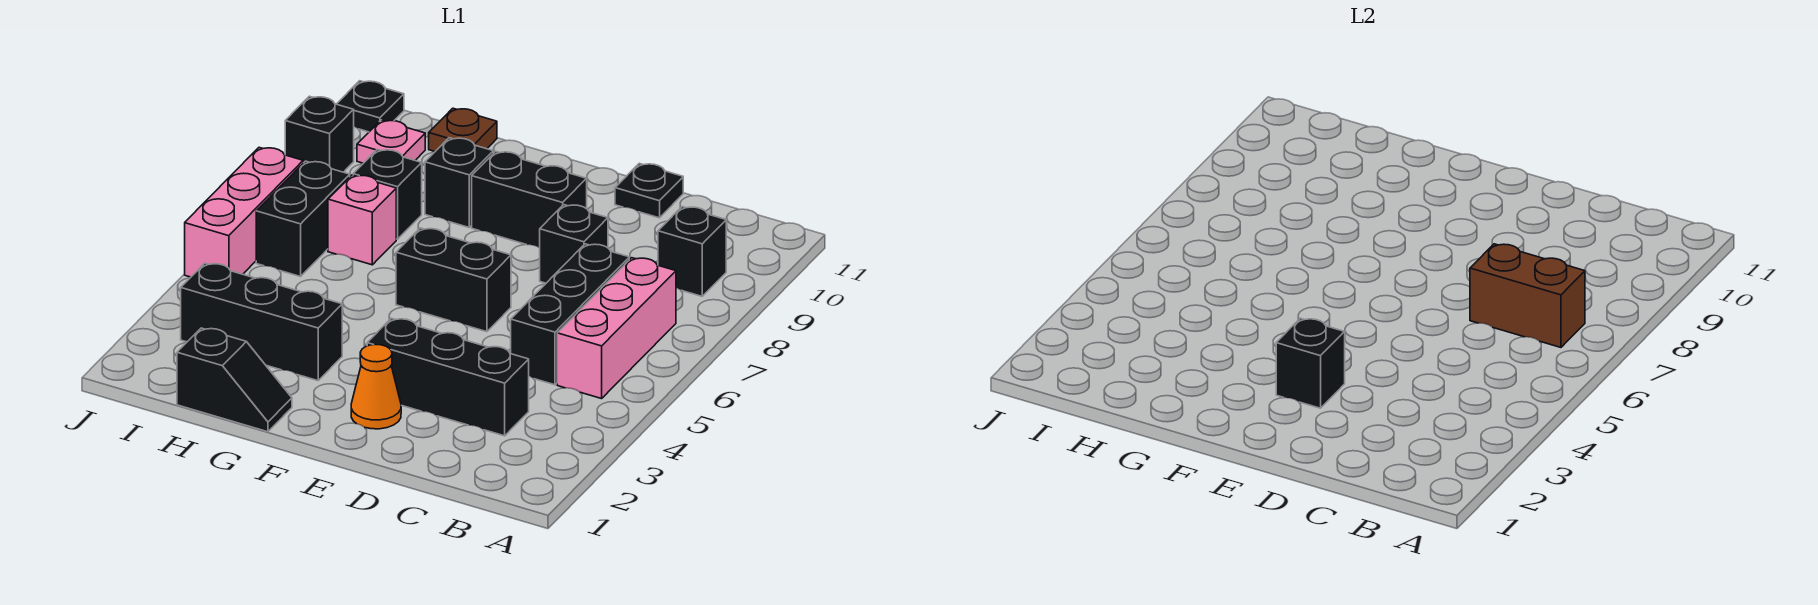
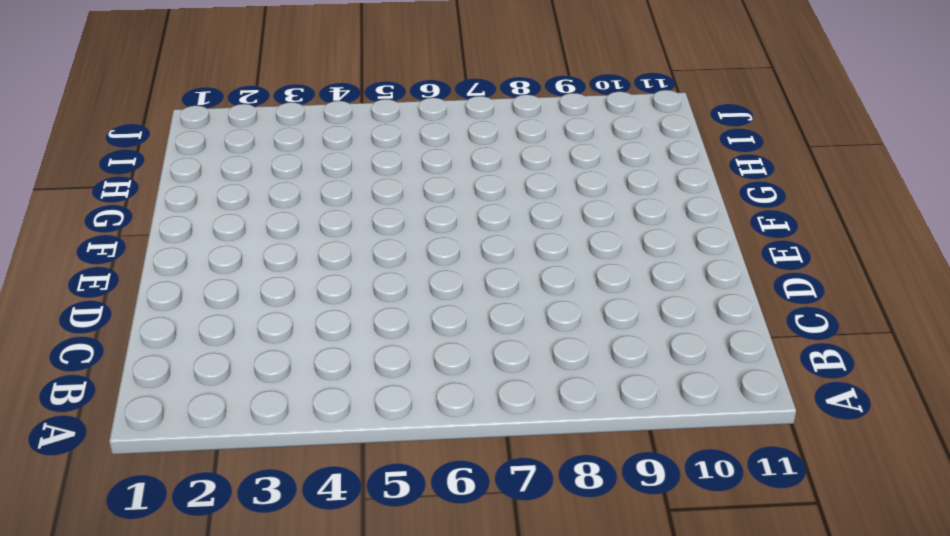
none -> pink brick B5:B7 level 1
none -> black brick B9 level 1
none -> black brick C3:E3 level 1

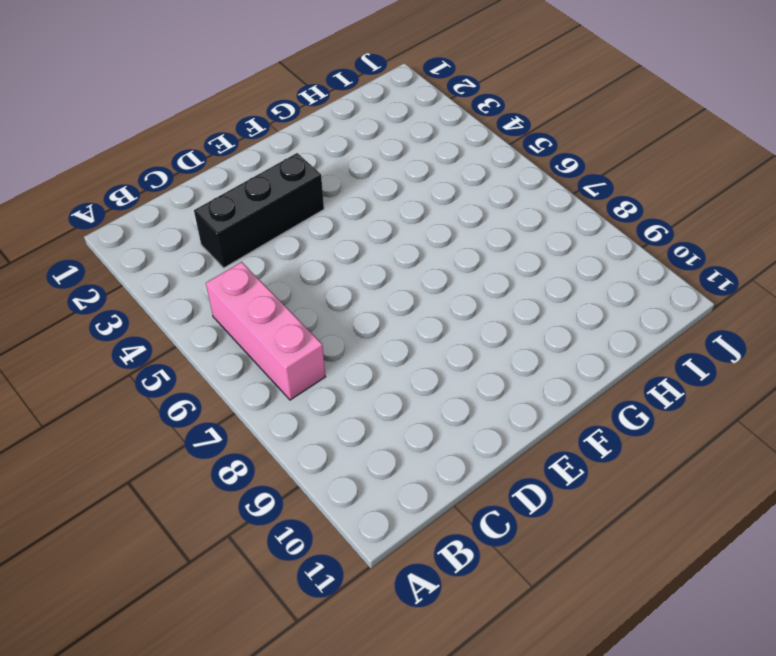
none -> black brick B9 level 1
none -> black brick C5:C7 level 1
none -> black brick D8 level 1

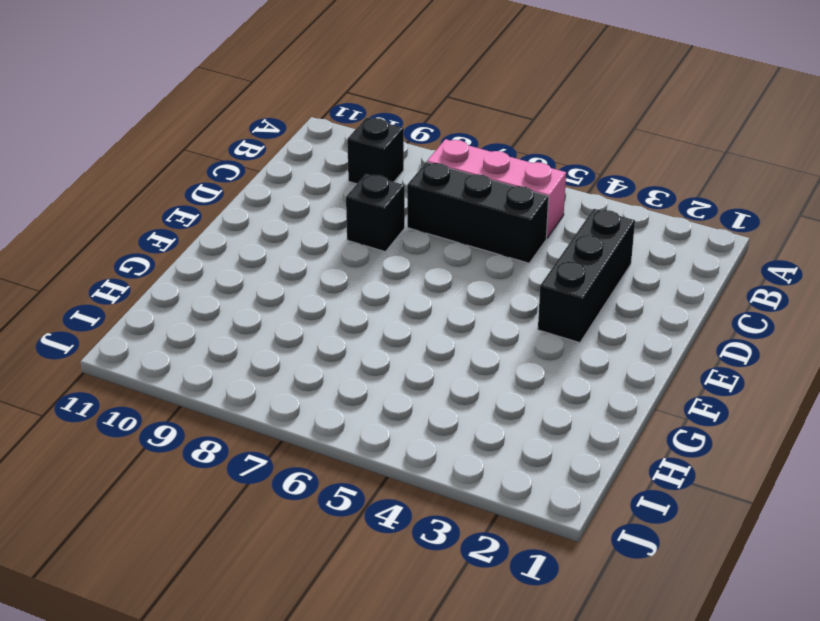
none -> black plate D11 level 1
none -> orange cone E2 level 1
none -> black brick E6:F6 level 1

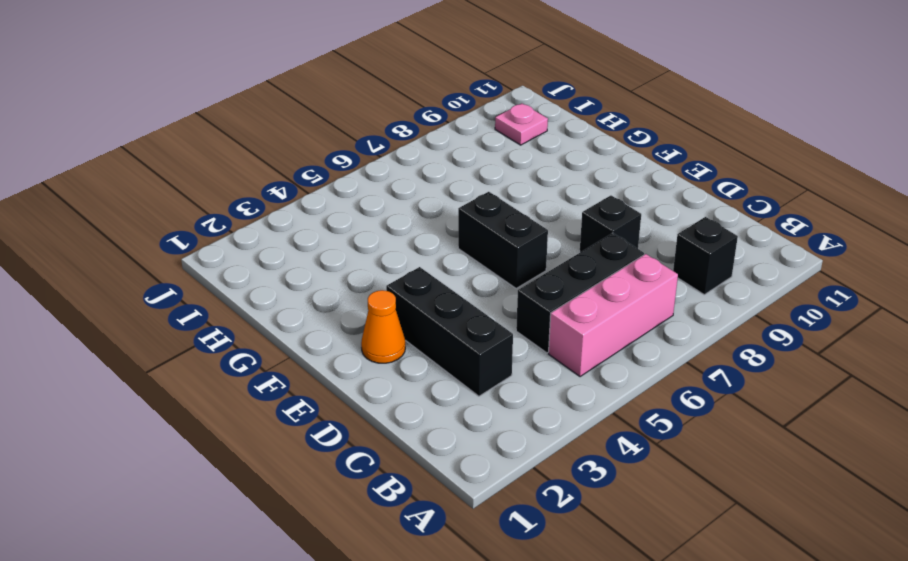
none -> black plate D11 level 1
none -> black brick E9:F9 level 1
none -> black slope G1:H1 level 1 top H

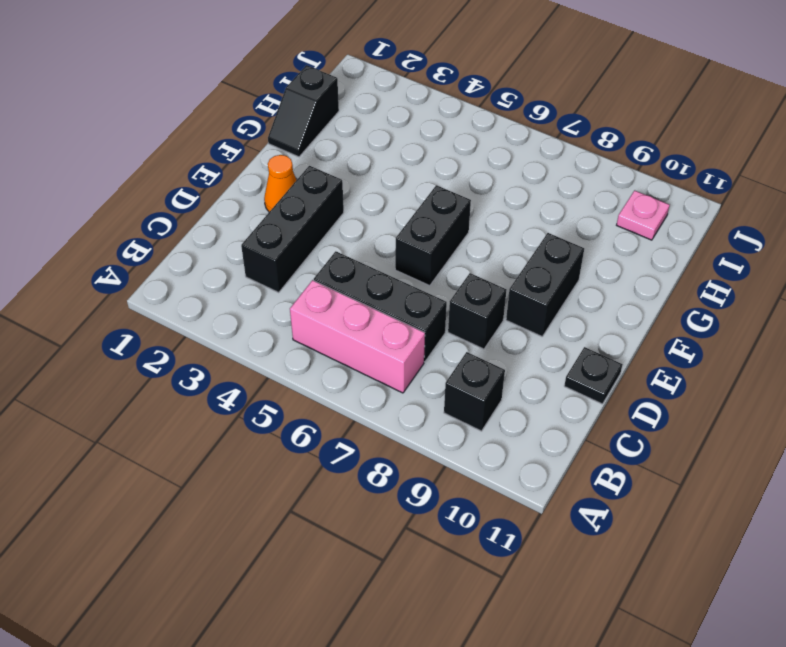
none -> black brick G3:I3 level 1
none -> black brick G9 level 1
none -> pink brick H7 level 1

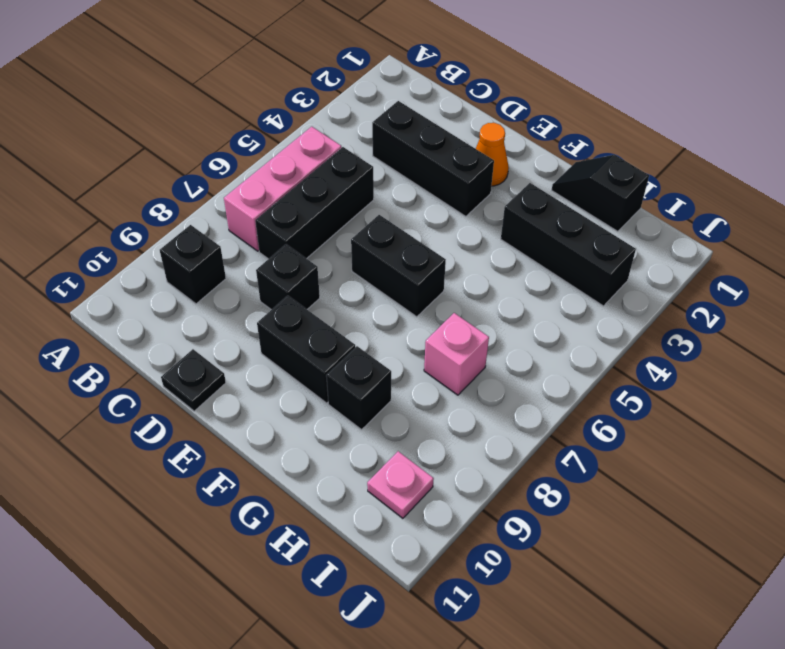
none -> black brick H8 level 1
none -> brown plate H11 level 1
none -> black brick I6:I7 level 1

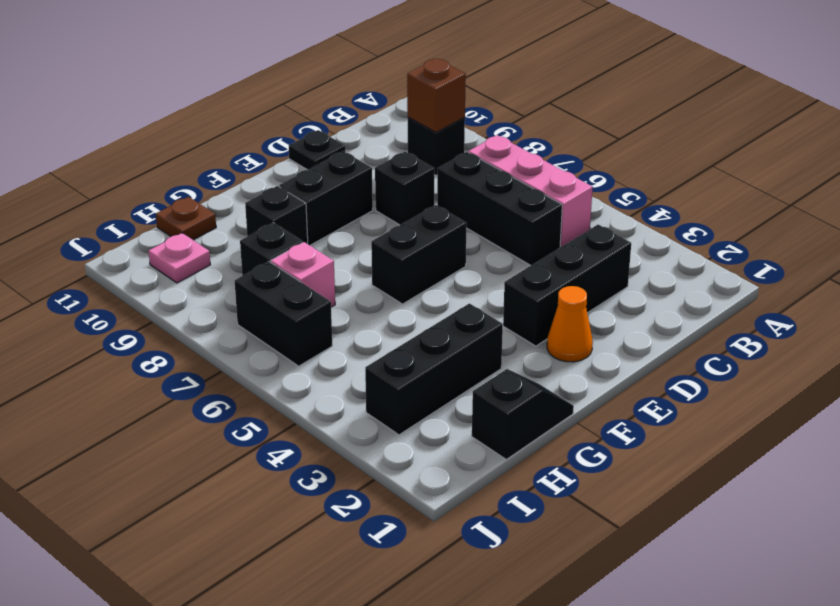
brown brick B9 level 2 -> none
none -> pink brick J5:J7 level 1
none -> black brick J9 level 1
none -> black plate J11 level 1

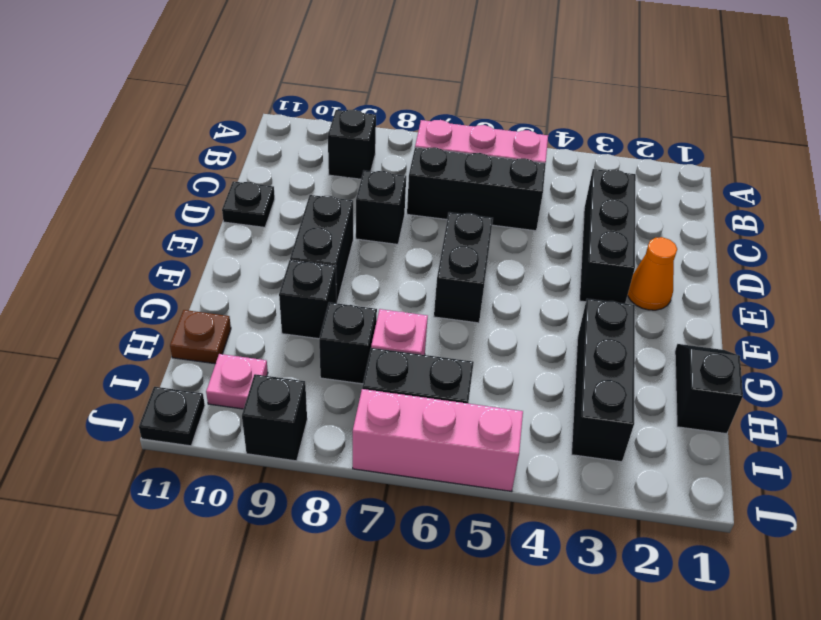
none -> brown brick B7:C7 level 2
none -> black brick E3 level 2

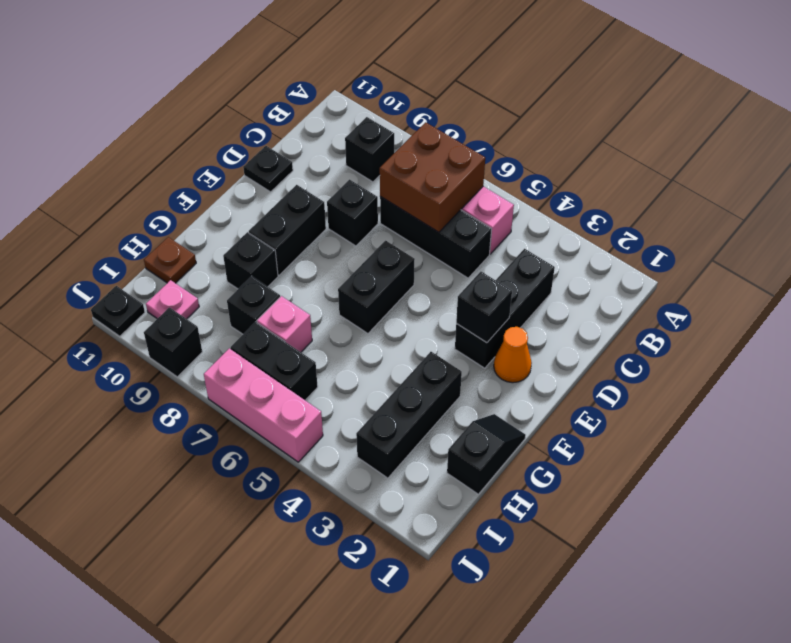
brown brick B6:C7 level 2 -> brown brick B7:C7 level 2

